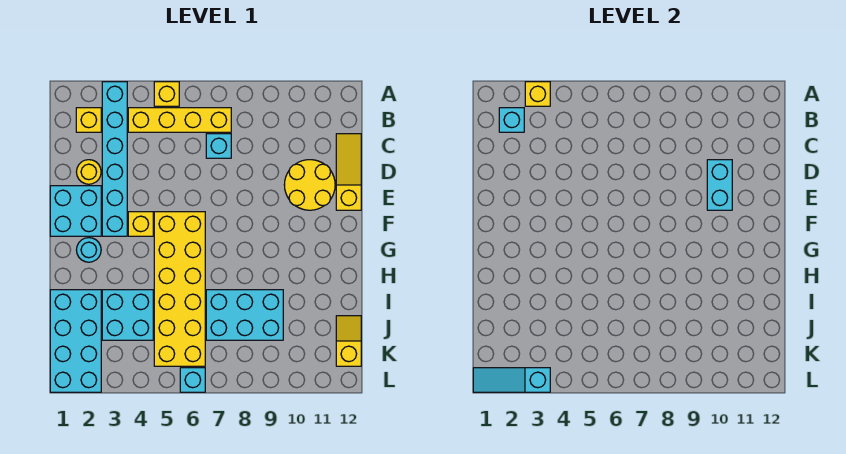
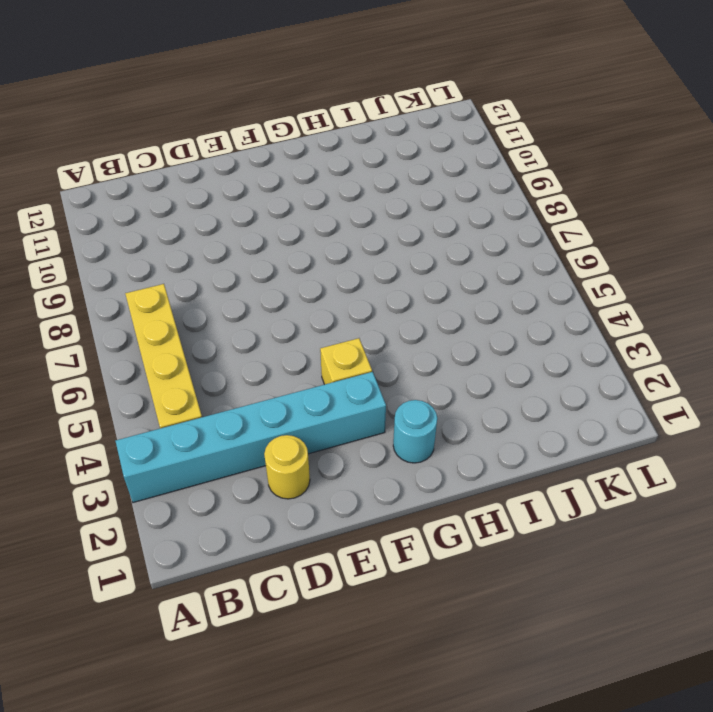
none -> yellow brick A5 level 1
none -> yellow brick B2 level 1
none -> cyan brick C7 level 1

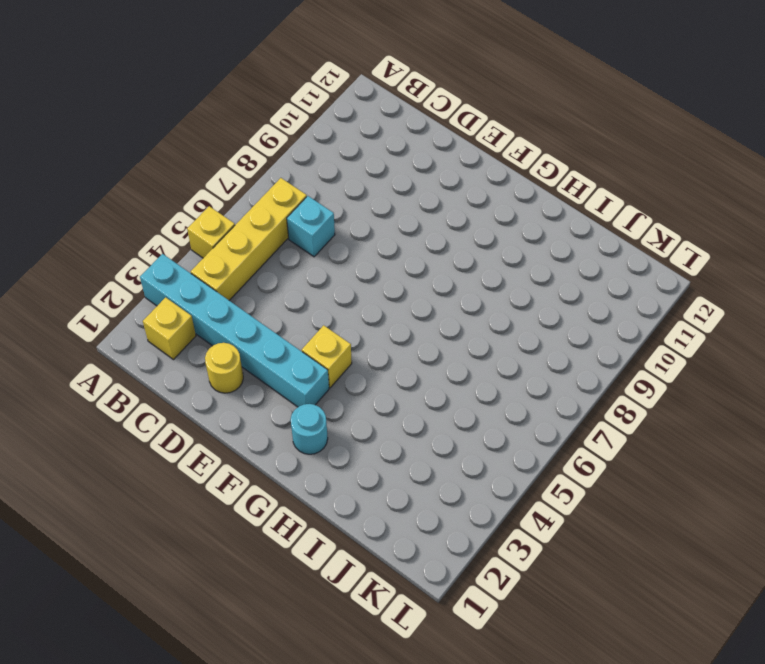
none -> yellow slope C12:E12 level 1 top E
none -> yellow round brick D10:E11 level 1
none -> cyan brick E1:F2 level 1

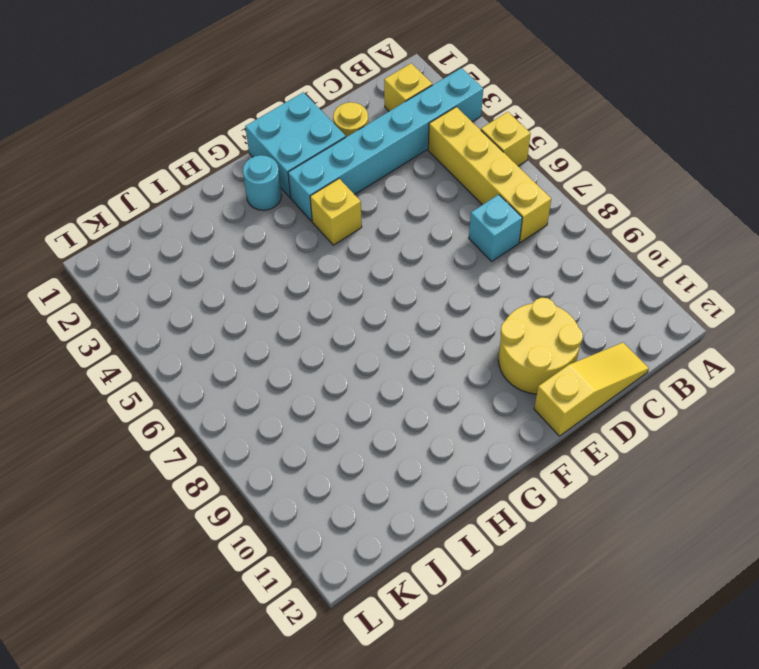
none -> yellow brick F5:K6 level 1
none -> cyan brick I1:L2 level 1
none -> cyan brick I3:J4 level 1

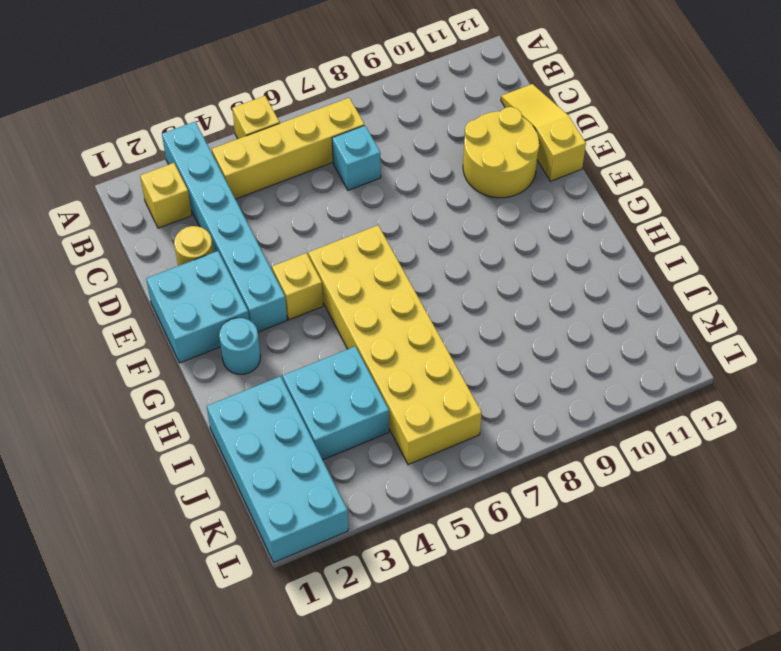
none -> cyan brick I7:J9 level 1
none -> yellow slope J12:K12 level 1 top K
none -> cyan brick L6 level 1

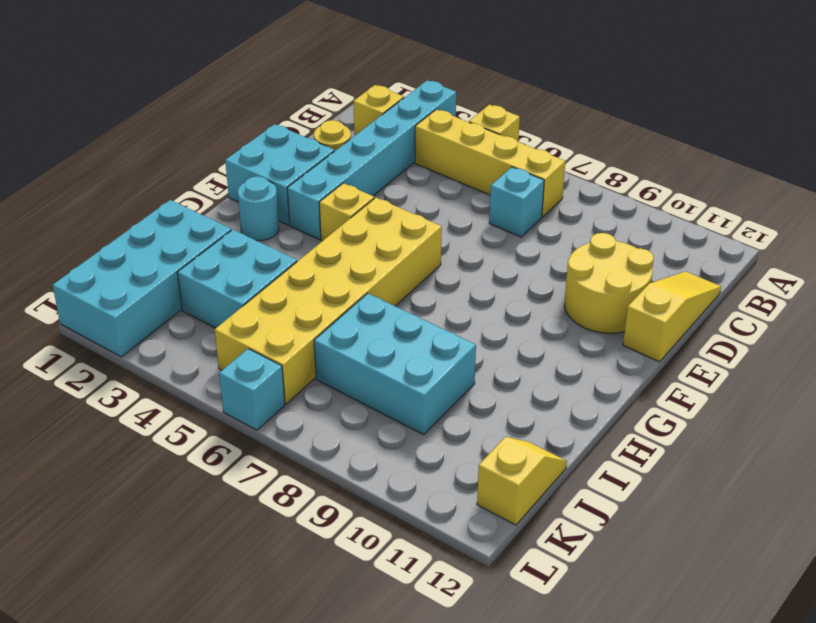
none -> yellow brick A3 level 2
none -> cyan brick B2 level 2
none -> cyan brick D10:E10 level 2

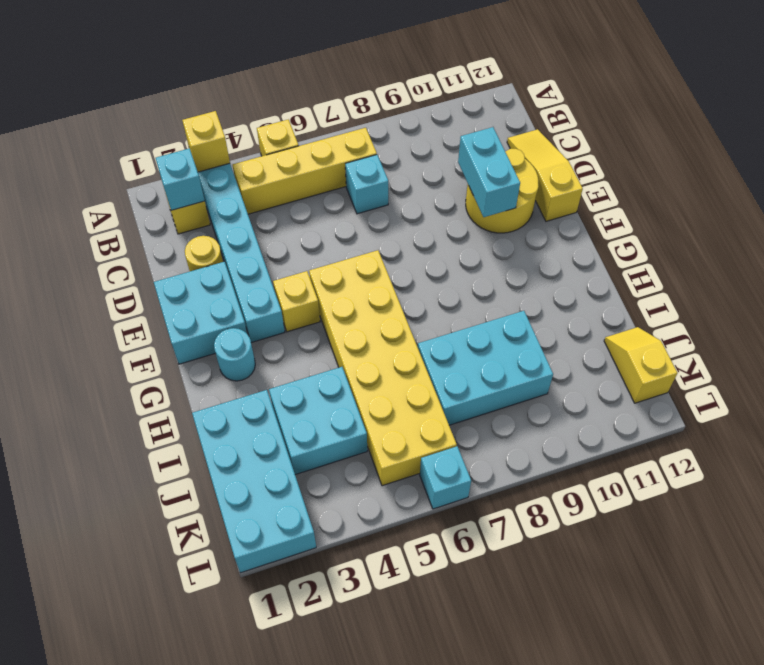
none -> cyan slope L1:L3 level 2 top 3

